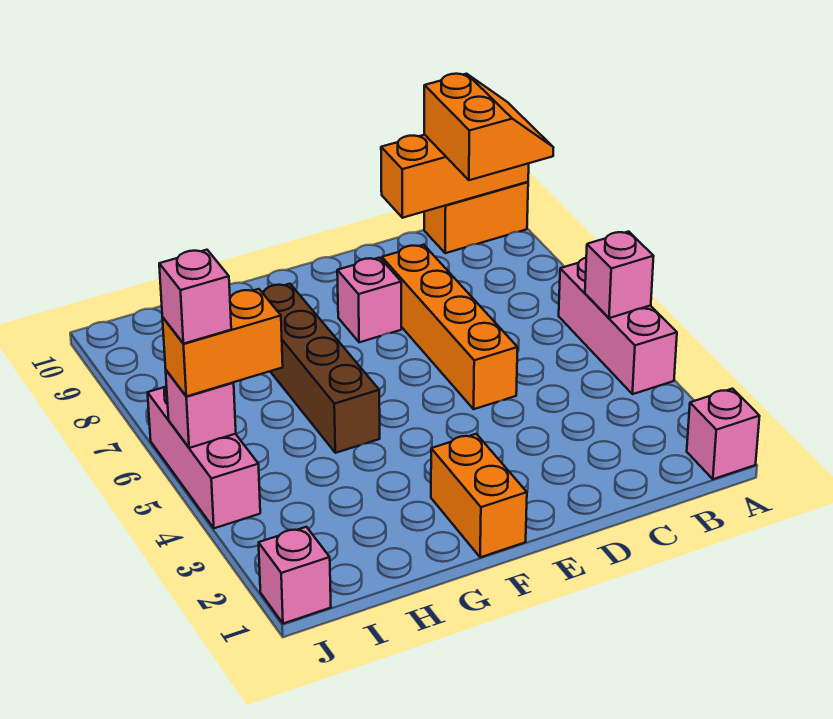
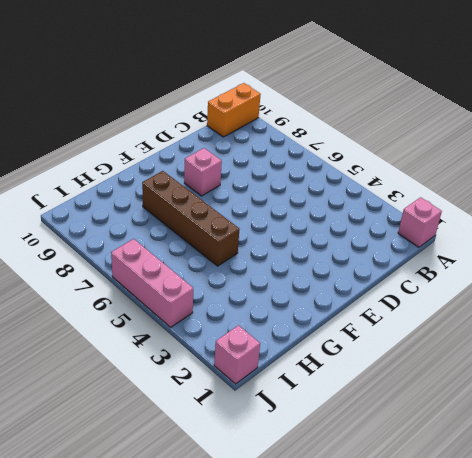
none -> pink brick A4:A6 level 1
none -> orange brick D5:D8 level 1
none -> orange brick F1:F2 level 1

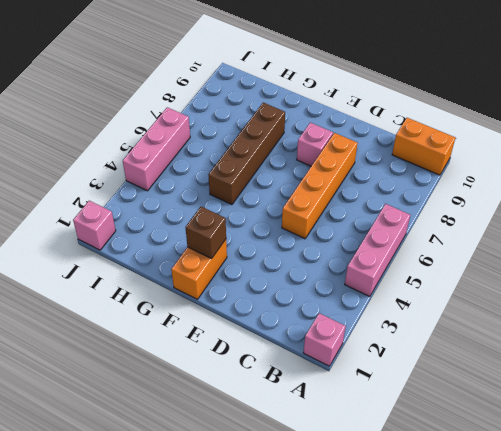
brown brick F2 level 2 -> none
none -> pink brick A5 level 2
none -> orange brick A10:C10 level 2
none -> pink brick J5 level 2

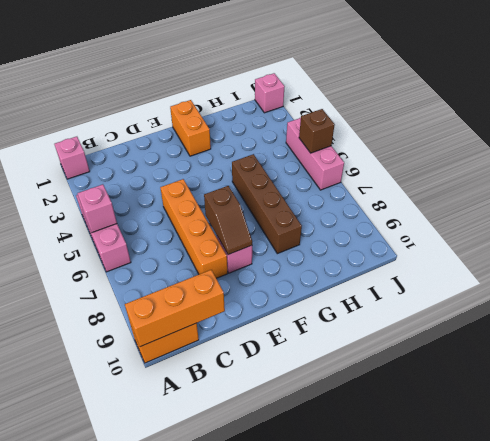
brown slope E7:E8 level 2 top 7 -> none
brown brick J5 level 2 -> pink brick J5 level 2
none -> orange slope A9:B10 level 3 top B
none -> orange brick I5:J5 level 3
none -> pink brick J5 level 4

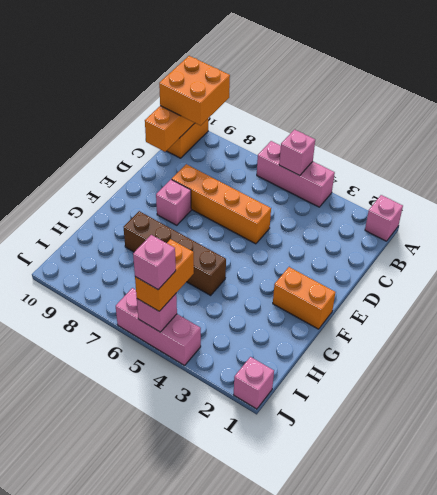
orange brick A9:B10 level 3 -> orange slope A9:B10 level 3 top B

